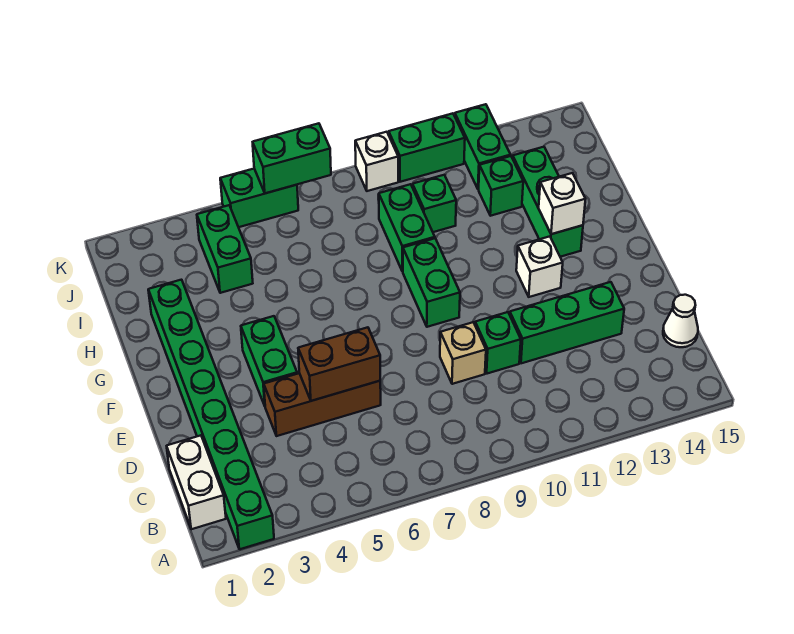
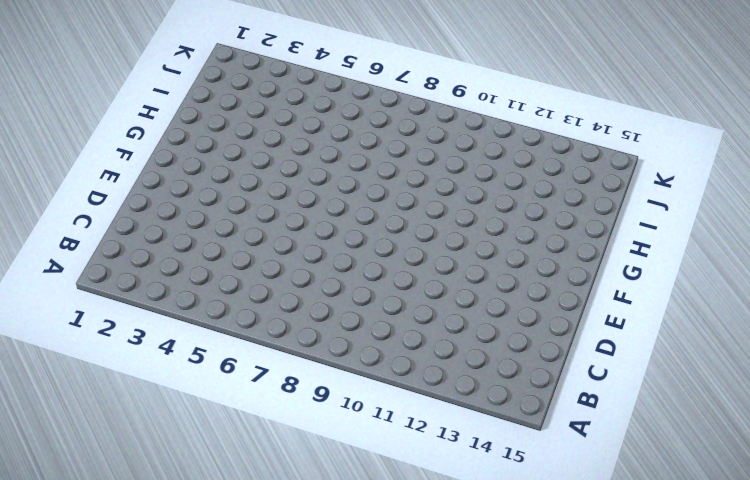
none -> green brick A2:H2 level 1
none -> white brick B1:C1 level 1
none -> white cone C15 level 1

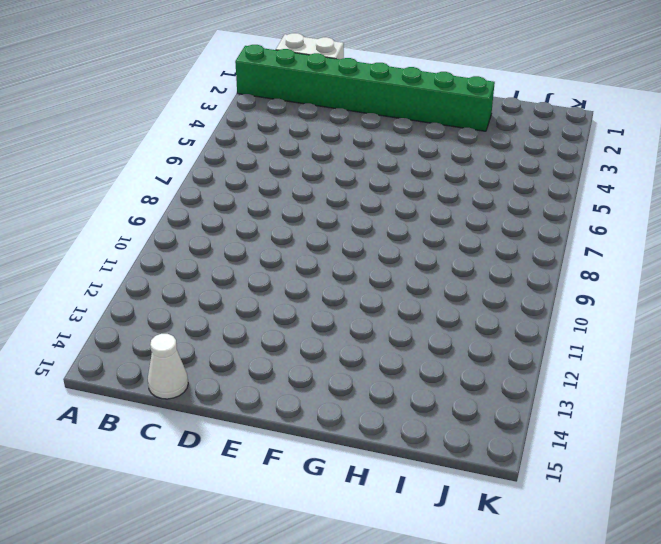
none -> brown brick D4:D6 level 1
none -> tan brick D9 level 1
none -> green brick D10 level 1

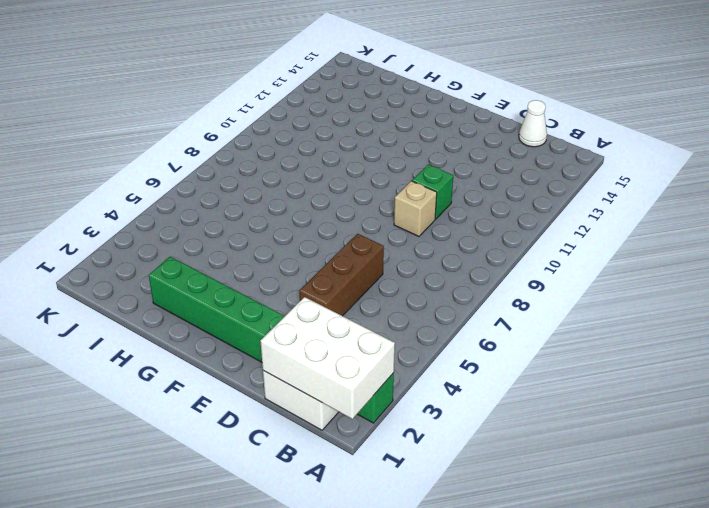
white brick A1:C2 level 2 -> none
none -> green brick D11:D13 level 1
none -> green brick E4:F4 level 1
none -> green brick F9:G9 level 1

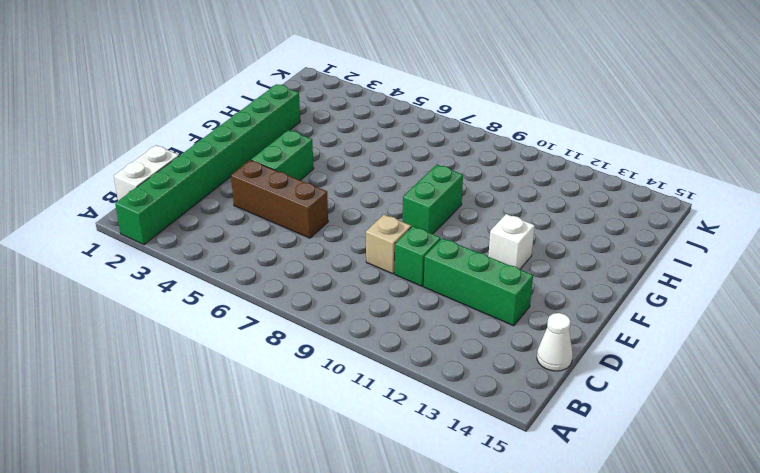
none -> green brick G13:I13 level 1
none -> green brick H9:I9 level 1
none -> green brick I4:J4 level 1

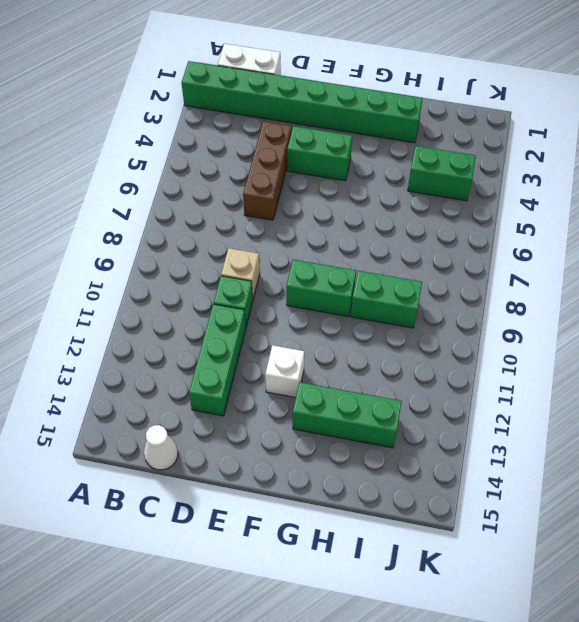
none -> green brick I10 level 1
none -> green brick I12 level 1
none -> green brick J12:K12 level 1

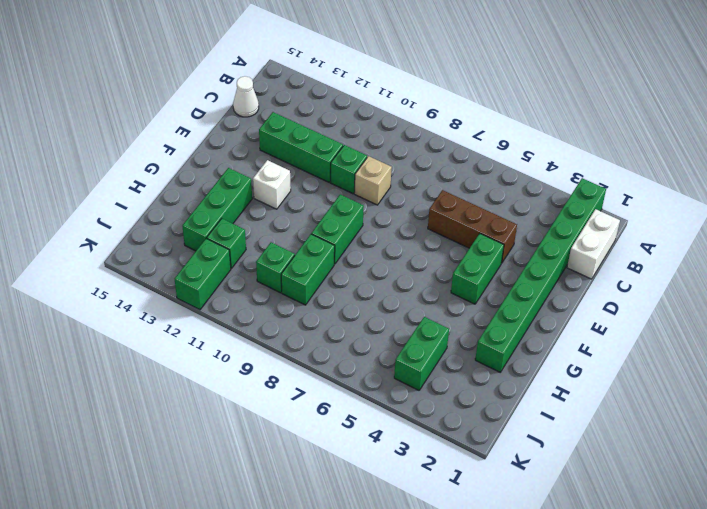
none -> green brick K5:K6 level 1
none -> white brick K9 level 1
none -> green brick K10:K11 level 1

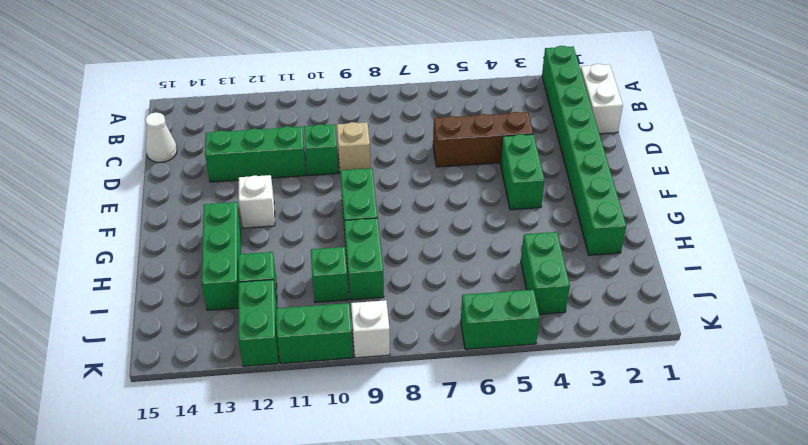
none -> brown brick D5:D6 level 2
none -> white brick G13 level 2
none -> green brick K6:K7 level 2

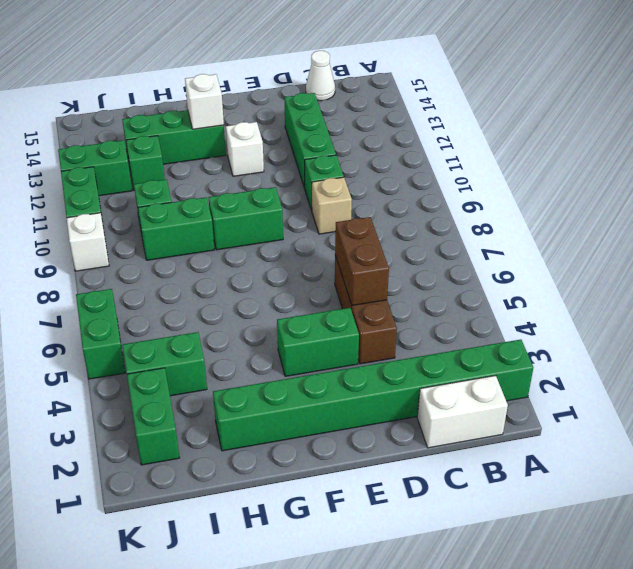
green brick J2:J3 level 1 -> green brick K6:K7 level 2

